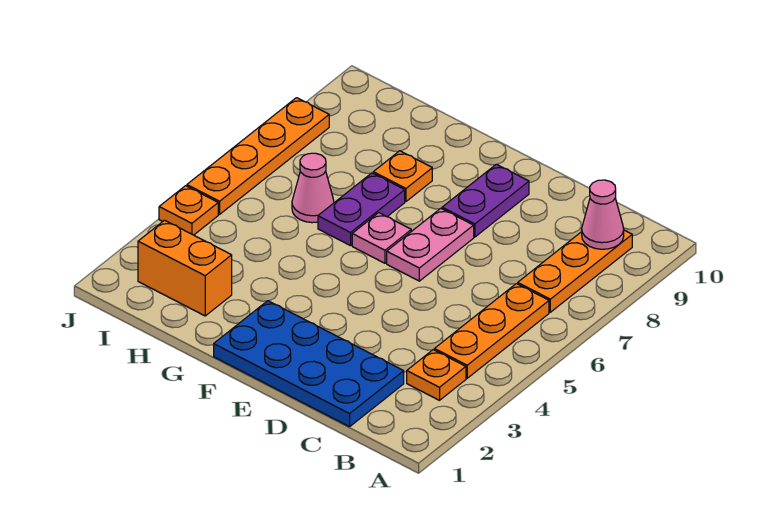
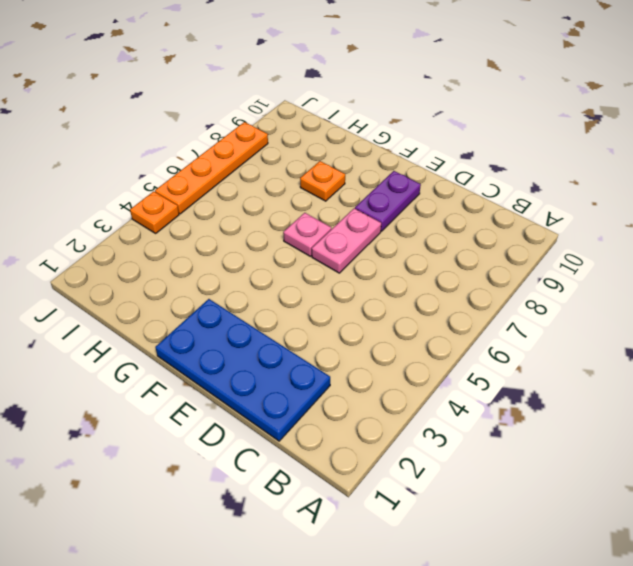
none -> orange plate B3 level 1
none -> orange plate B4:B6 level 1
none -> orange plate B7:B9 level 1

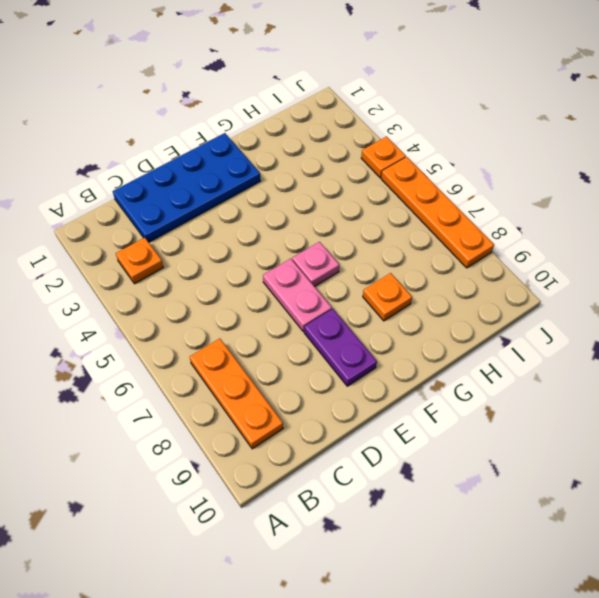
none -> orange plate B4:B6 level 1
none -> purple plate G6:G7 level 1
none -> orange brick H2:I2 level 1

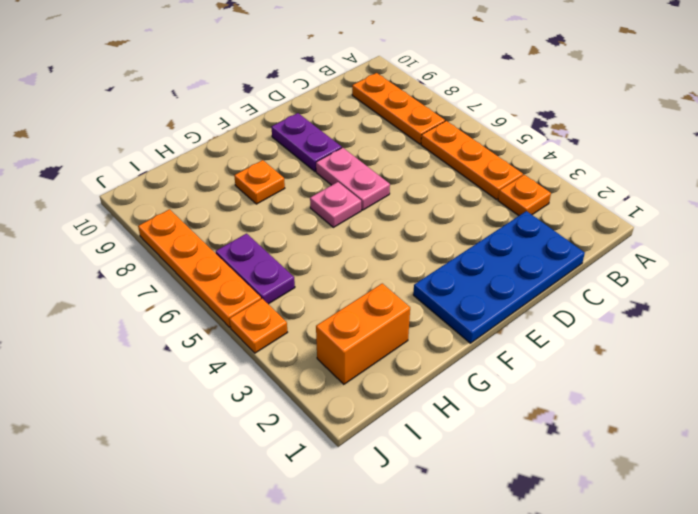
purple plate I5:I6 level 1 -> purple plate G6:G7 level 1
none -> pink cone H6 level 1
none -> pink cone B9 level 2

